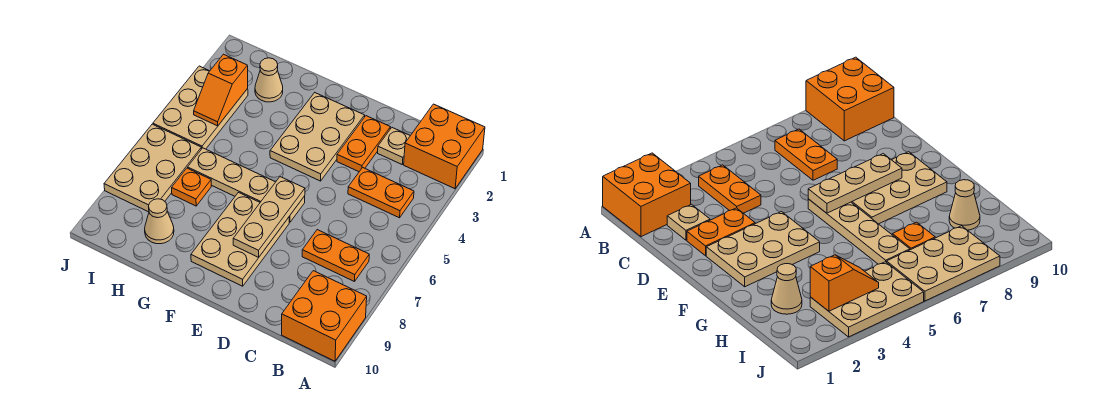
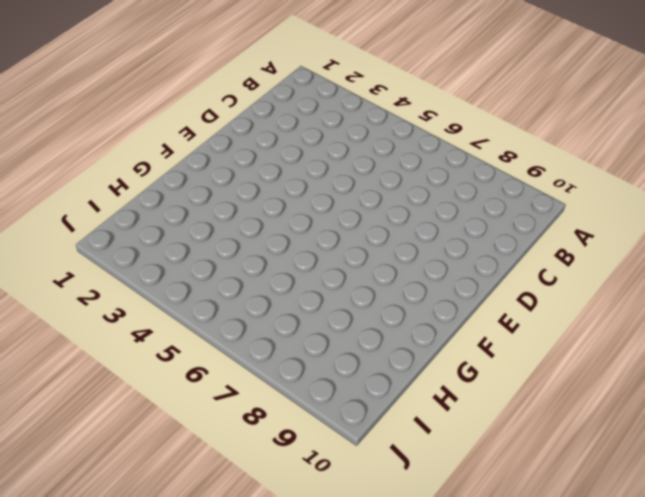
none -> orange brick A1:B2 level 1
none -> orange brick A9:B10 level 1
none -> orange plate B4:C4 level 1

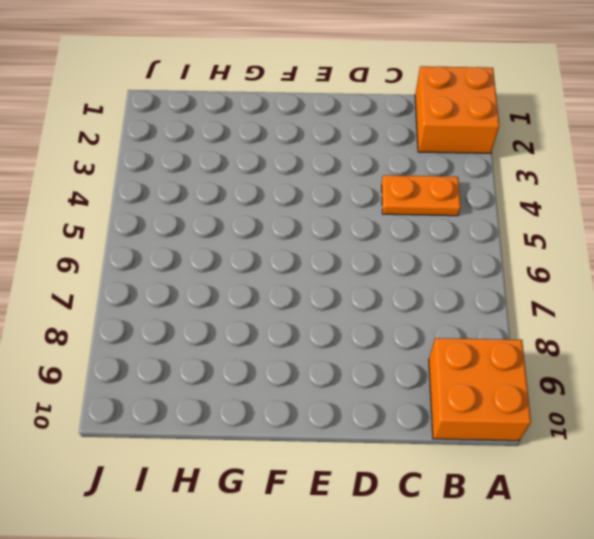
none -> orange plate B7:C7 level 1
none -> tan plate C2 level 1
none -> orange plate D2:D3 level 1

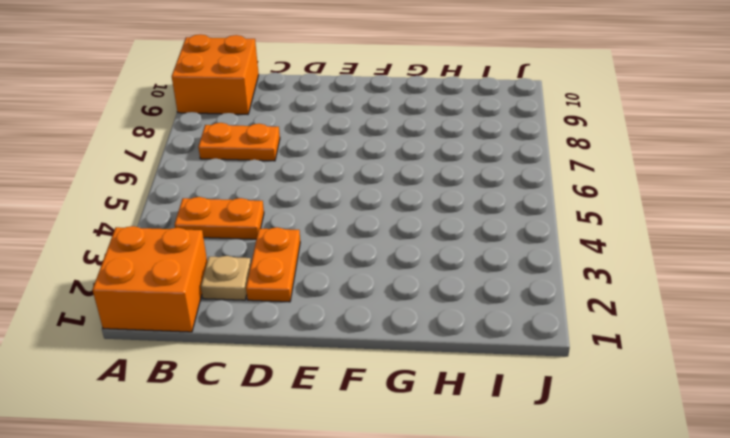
none -> tan plate E2:F4 level 1
none -> tan plate E6:H6 level 1
none -> tan plate E7:F9 level 1

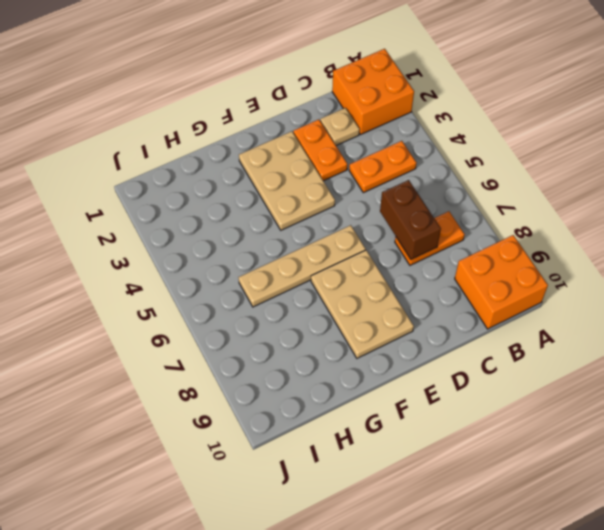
brown brick C6:C7 level 2 -> none
none -> tan cone H2 level 1
none -> orange plate H7 level 1
none -> tan cone H9 level 1

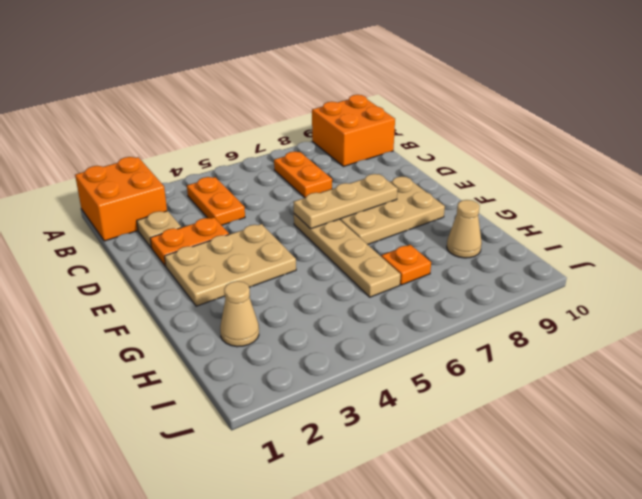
none -> tan plate I3:J5 level 1
none -> tan plate I6:J8 level 1
none -> orange slope I3:I4 level 2 top 3

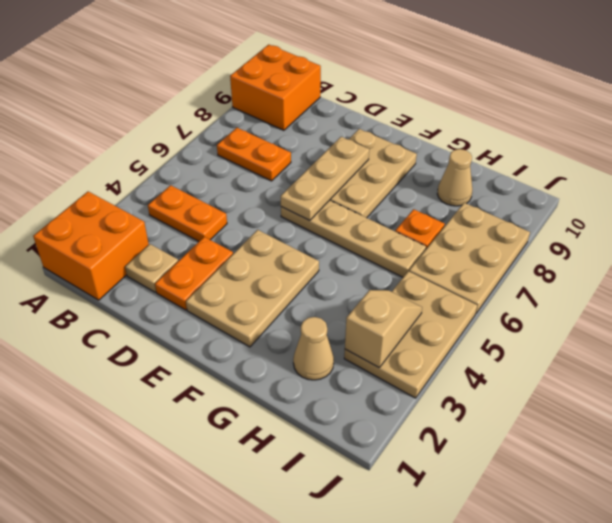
tan slope I3:I4 level 2 top 3 -> orange slope I3:I4 level 2 top 3

